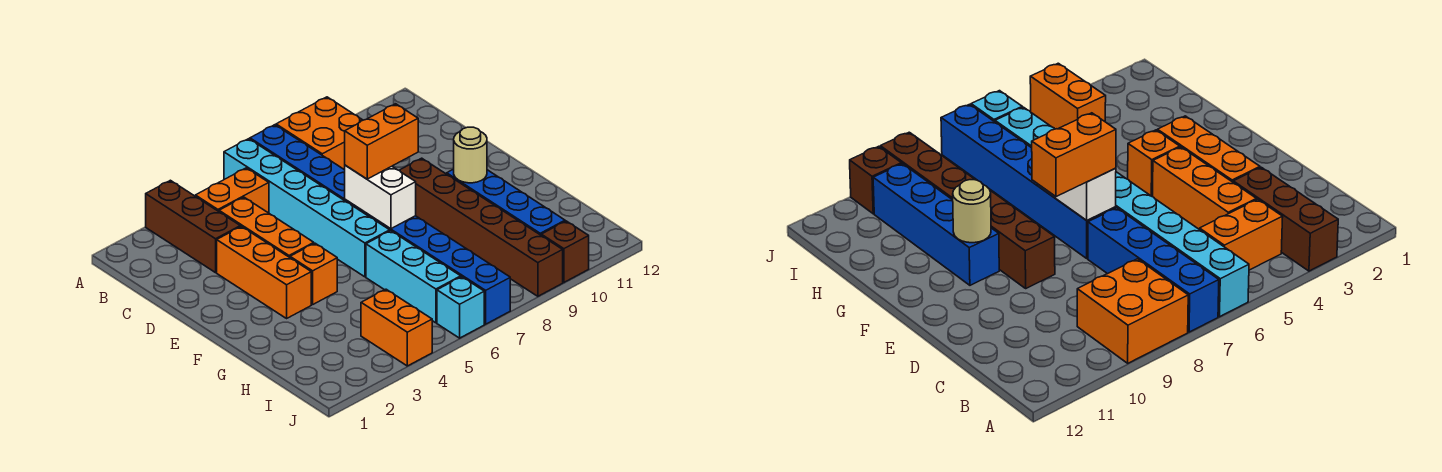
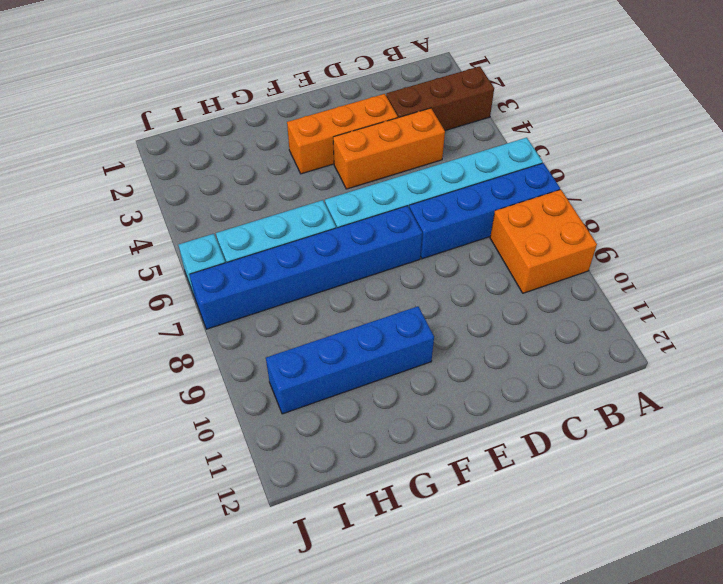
none -> orange brick B4:B5 level 1
none -> brown brick E9:J9 level 1
none -> orange brick F4 level 1

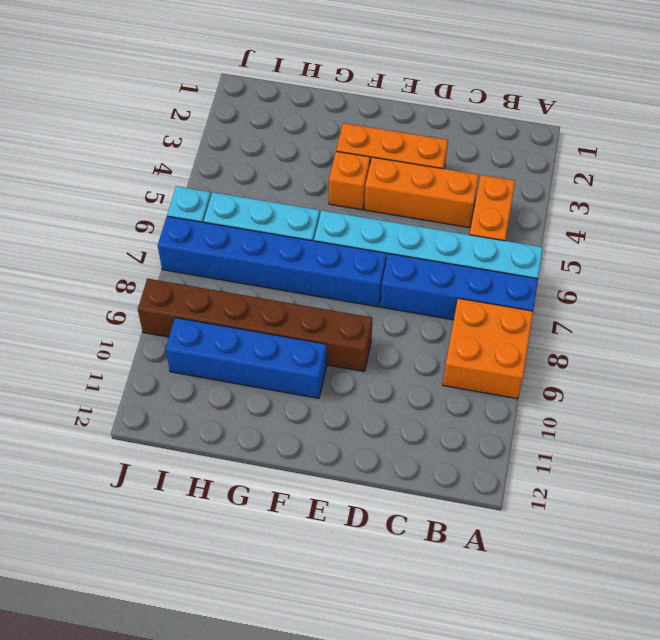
none -> brown brick A3:C3 level 1
none -> orange brick I4:J4 level 1
none -> brown brick J10 level 1

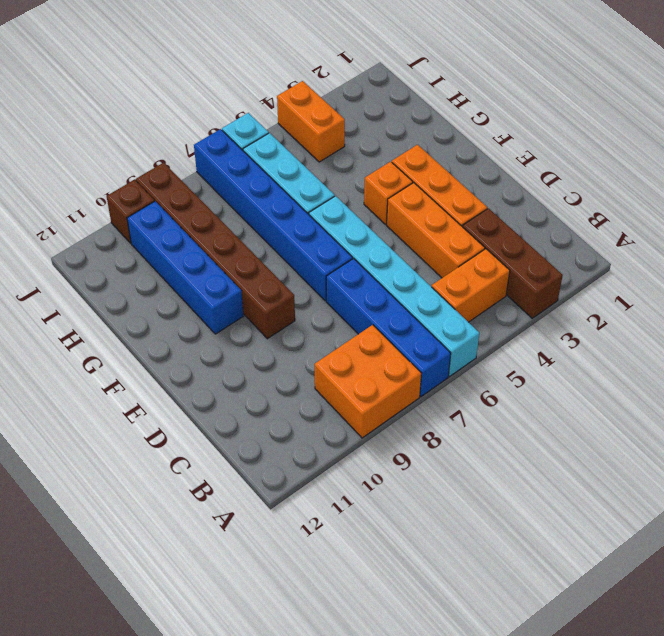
none -> white brick E7:F7 level 2
none -> tan round brick F10 level 2
none -> orange brick E7:E8 level 3

